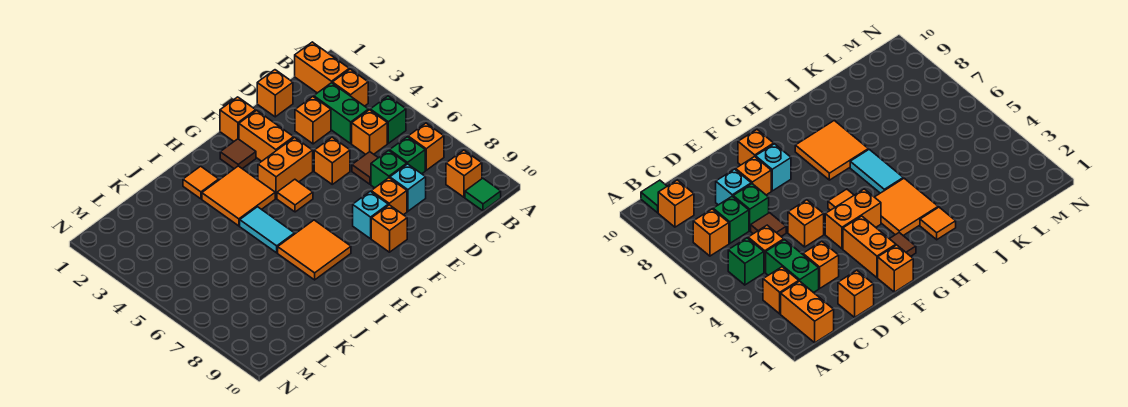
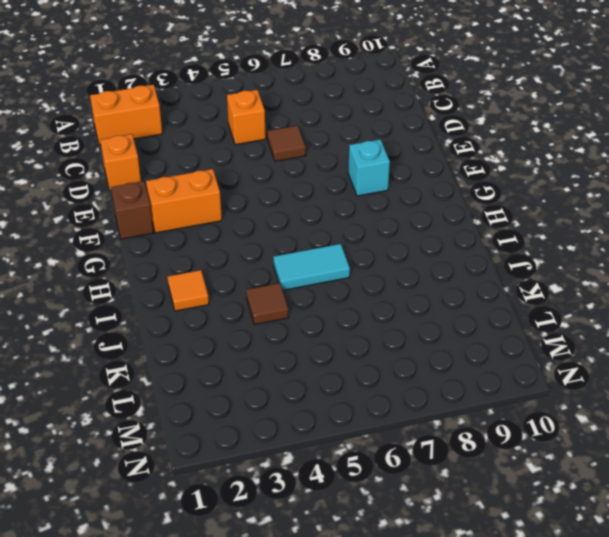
brown brick F1 level 1 -> orange brick F1 level 1
brown tile J4 level 1 -> brown tile G2 level 1
none -> orange brick B3 level 1
none -> green brick B5 level 1
none -> orange brick B7 level 1

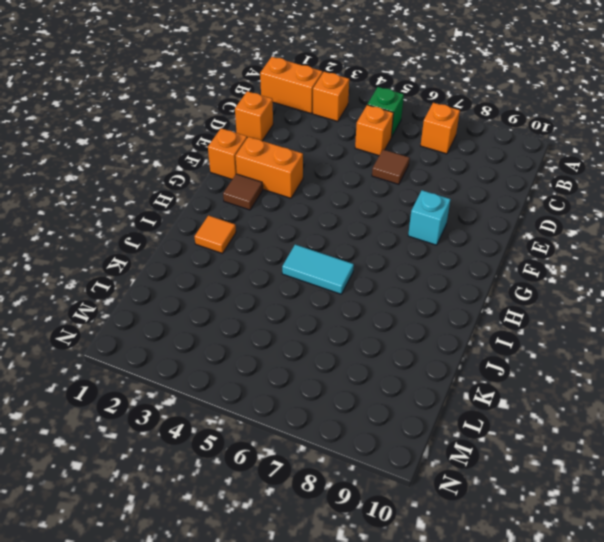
none -> orange brick B9 level 1
none -> green tile B10 level 1
none -> green brick C3:C4 level 1

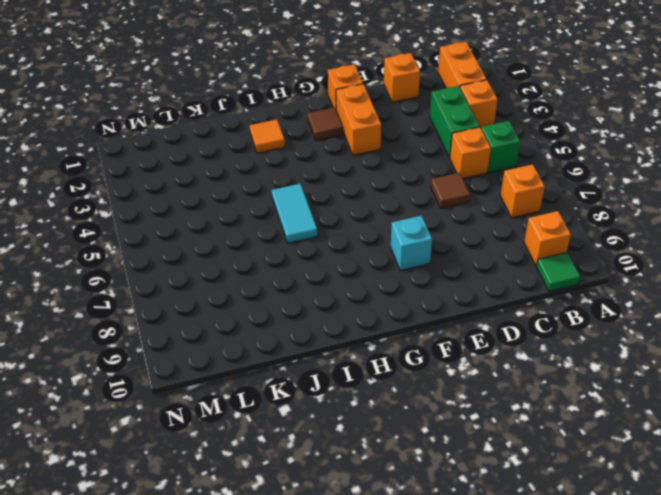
none -> green brick C7 level 1
none -> orange brick D3 level 1
none -> green brick D7 level 1

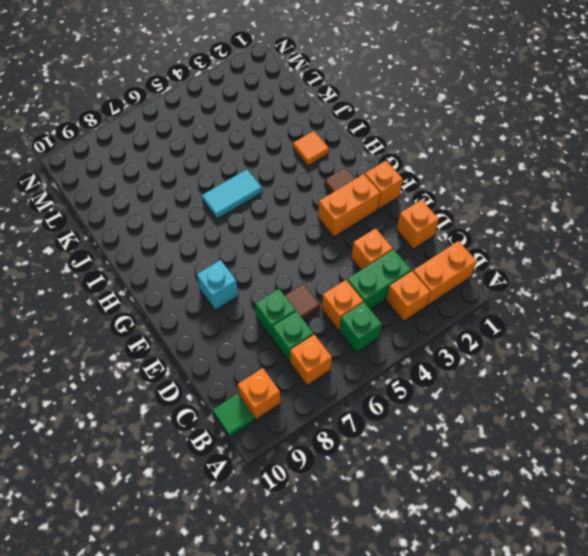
none -> cyan brick D8 level 1
none -> orange brick E5 level 1
none -> orange brick E8 level 1

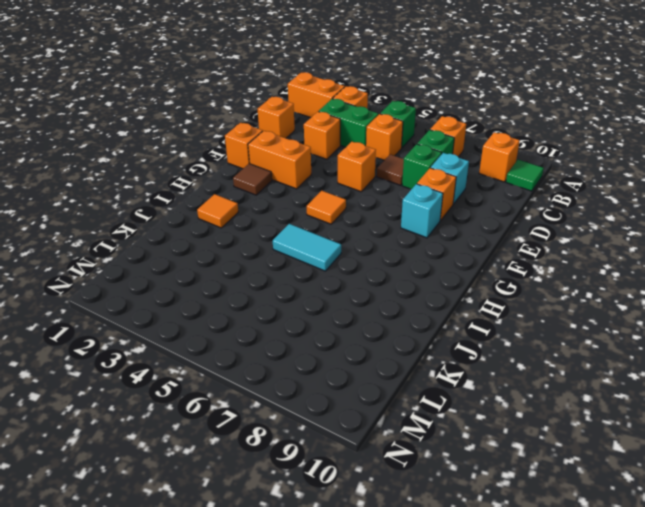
none -> orange brick F4:G4 level 1
none -> orange brick F9 level 1
none -> orange tile H3:I4 level 1

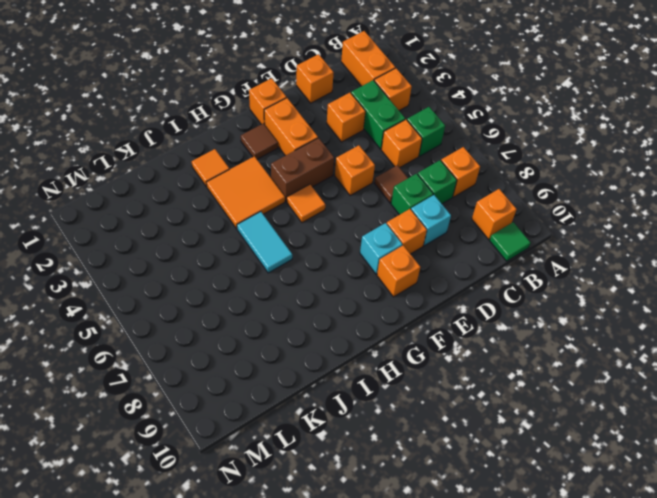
brown brick F4:G4 level 1 -> orange brick F4:G4 level 1
none -> orange tile H7:I8 level 1

